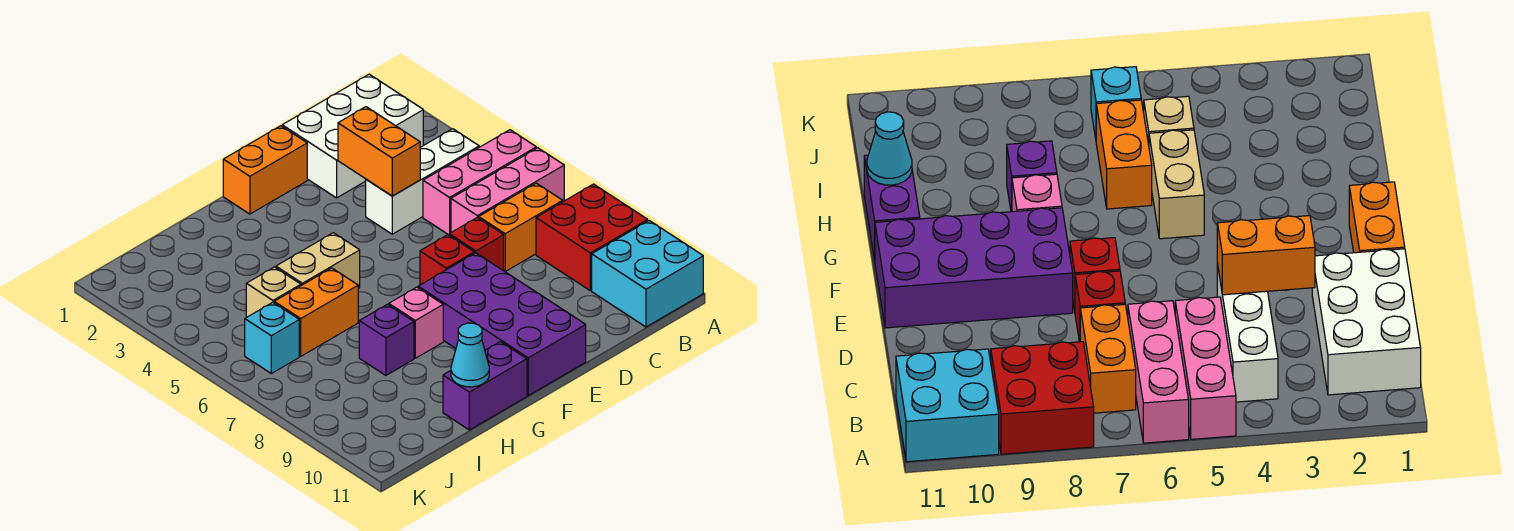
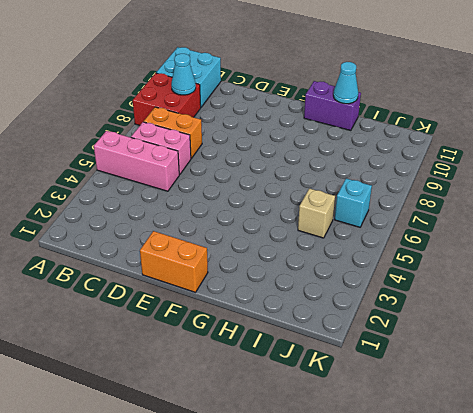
pink brick B6:C6 level 1 -> pink brick A6:C6 level 1
cyan cone B9 level 2 -> none
none -> white brick B1:D2 level 1
none -> white brick B4:D4 level 1
none -> red brick D7 level 1

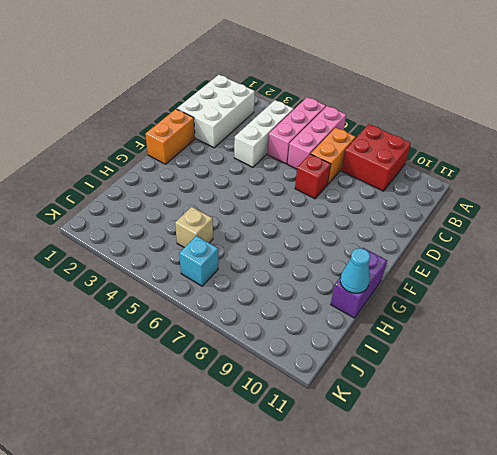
none -> cyan brick A10:B11 level 1
none -> red brick E7 level 1
none -> purple brick E8:F11 level 1

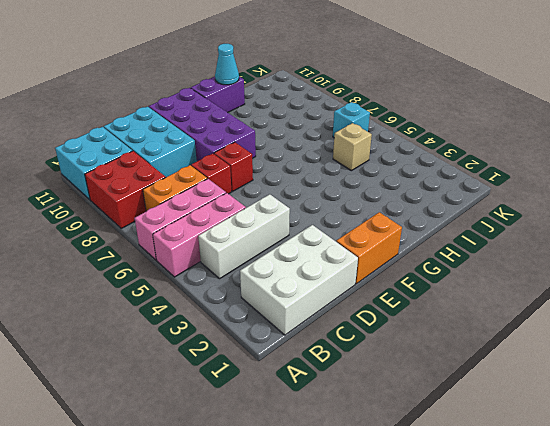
cyan brick C9:D11 level 1 -> none
none -> tan brick G5:H5 level 1
none -> pink brick G8 level 1
none -> orange brick H6:I6 level 1

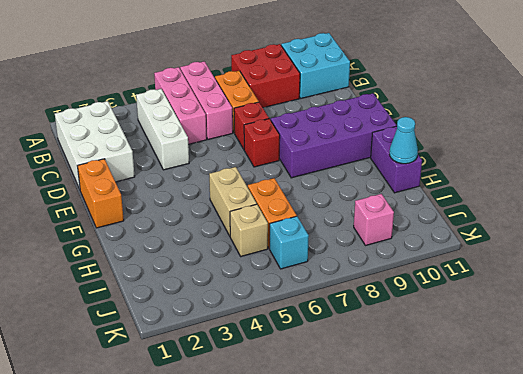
pink brick J9 level 1 -> pink brick G8 level 1
none -> purple brick H8 level 1
none -> orange brick D3:D4 level 2

